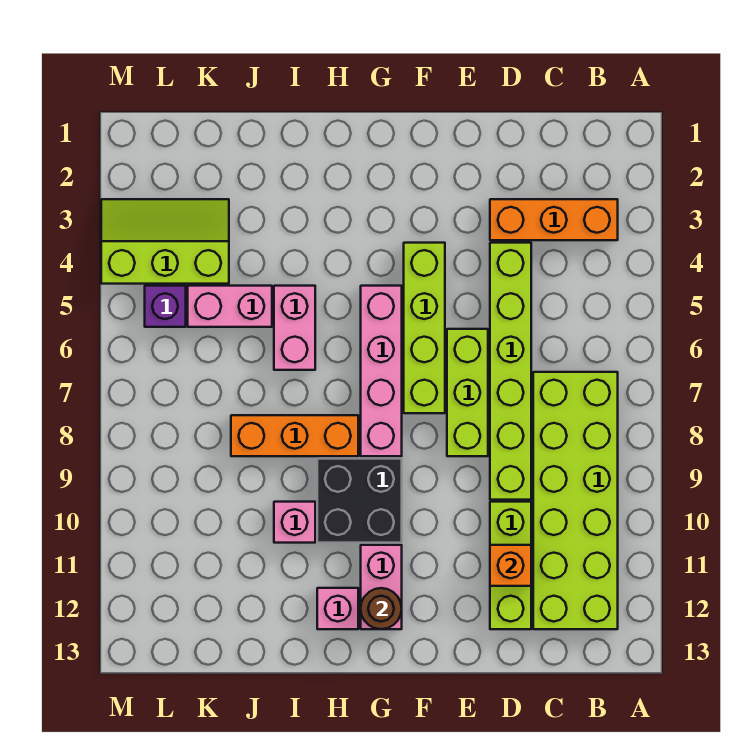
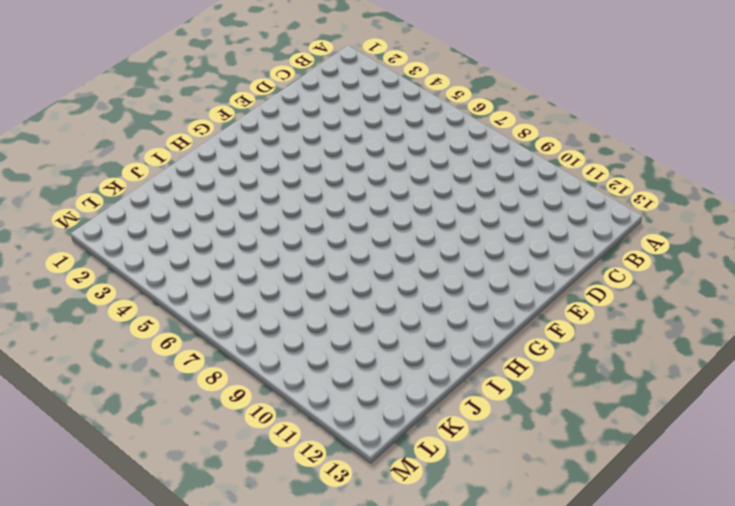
none -> orange brick B3:D3 level 1
none -> lime brick B7:C12 level 1
none -> lime brick D4:D9 level 1

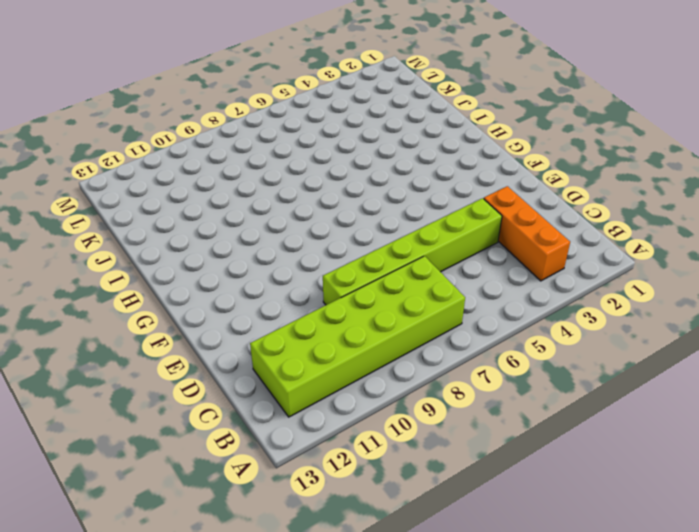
none -> lime brick D10:D12 level 1
none -> lime brick E6:E8 level 1
none -> lime brick F4:F7 level 1

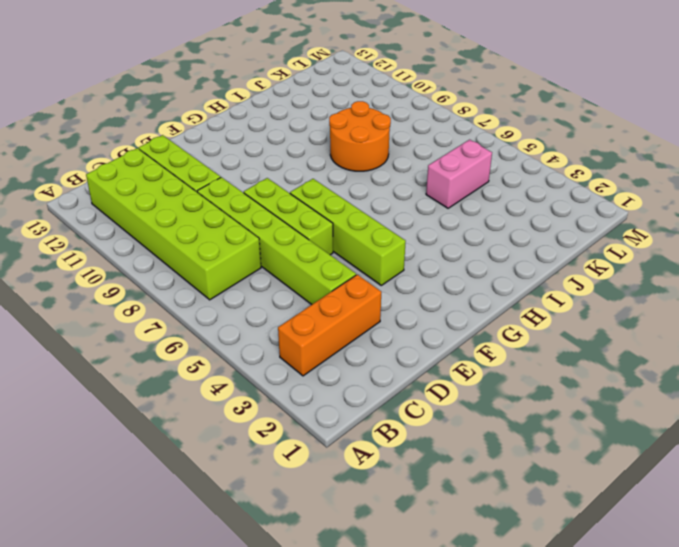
orange round brick I8:J9 level 1 -> orange brick H8:J8 level 1
none -> pink brick G5:G8 level 1
none -> black brick G9:H10 level 1
none -> pink brick G11:G12 level 1

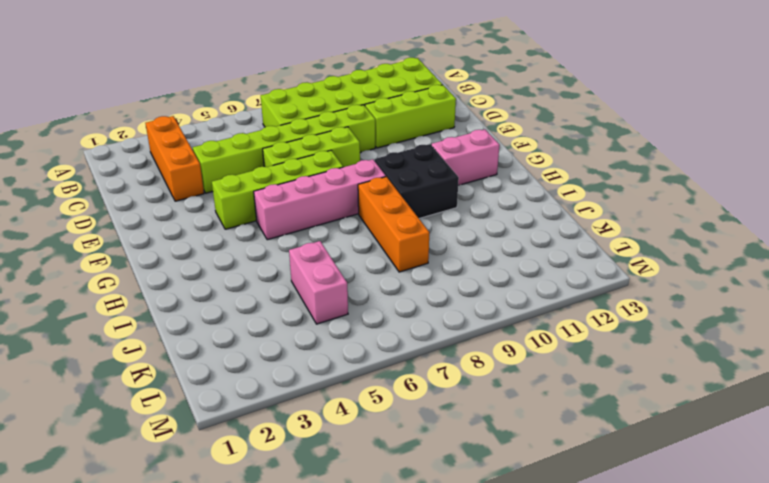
none -> pink brick H12 level 1
none -> pink brick I5:I6 level 1
none -> pink brick I10 level 1

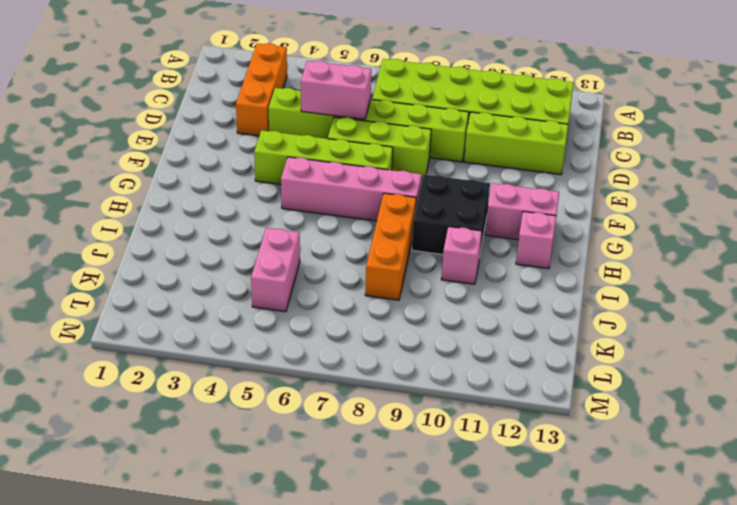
pink brick D5:D6 level 2 -> pink brick I5:I6 level 1
none -> lime slope K3:M4 level 1 top 4
none -> purple brick L5 level 1
none -> orange brick D11 level 2

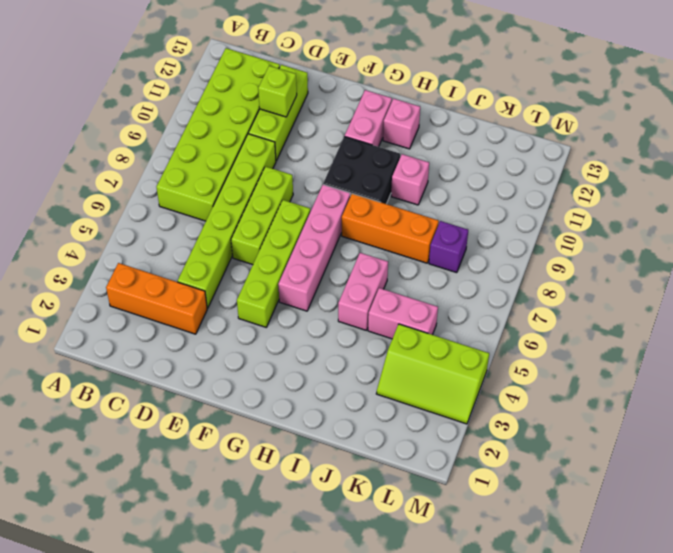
lime brick D11 level 2 -> orange brick D11 level 2
purple brick K8 level 1 -> purple brick L5 level 1
none -> brown round brick G12 level 2

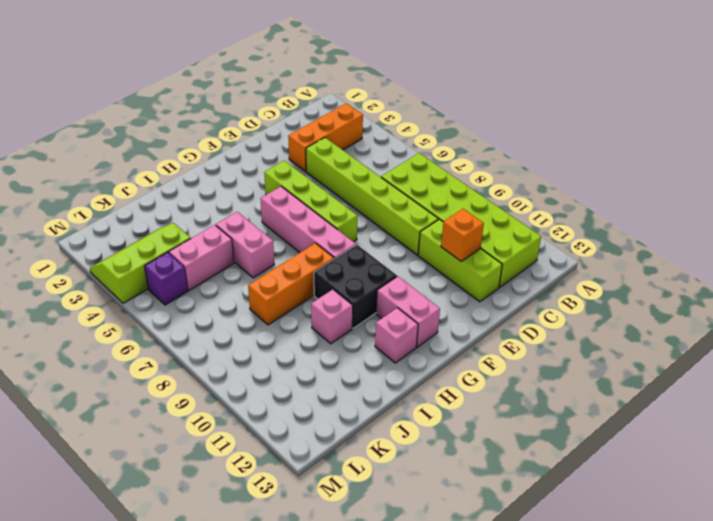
none -> lime brick E6:E8 level 1
none -> brown round brick G12 level 2

